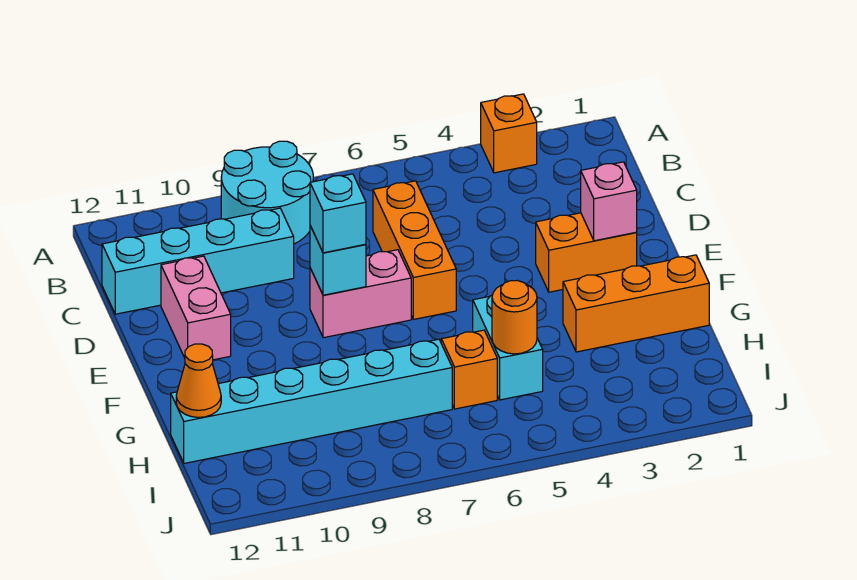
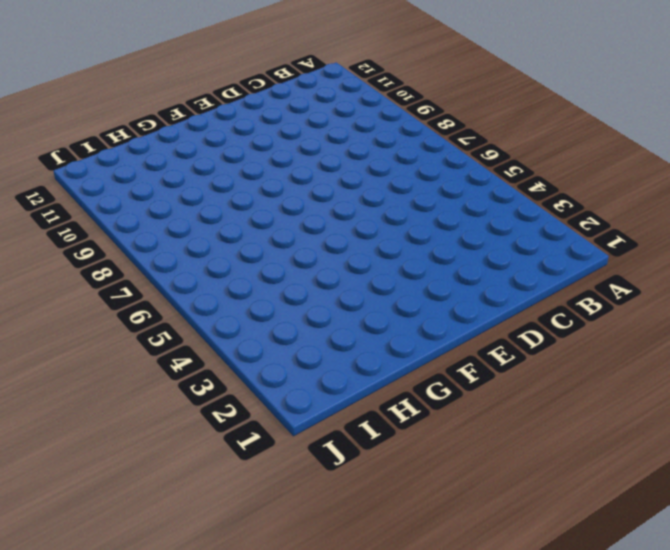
none -> orange brick A3 level 1
none -> cyan round brick A8:B9 level 1
none -> orange brick C6:E6 level 1

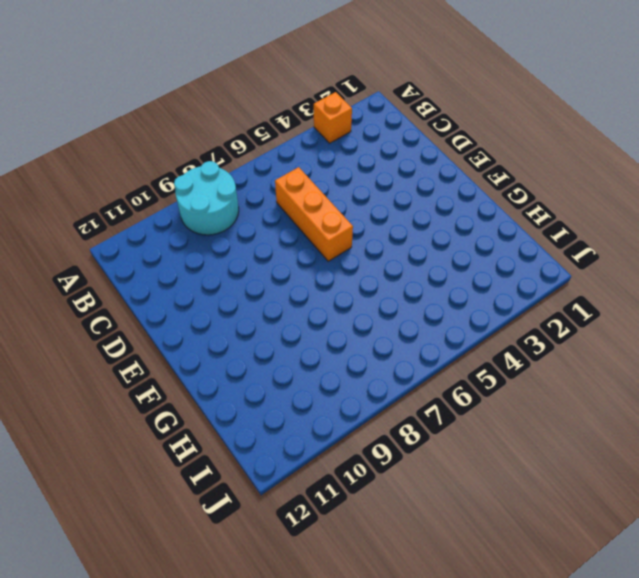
none -> cyan brick C9:C12 level 1
none -> pink brick D11:E11 level 1
none -> orange brick E2:E3 level 1

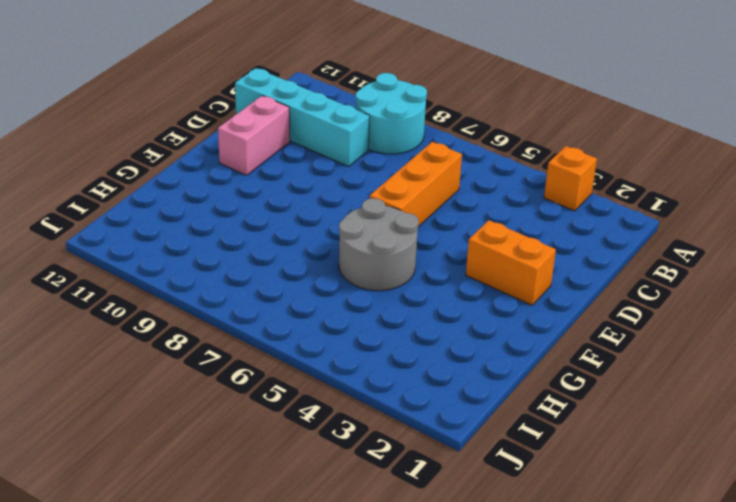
grey round brick F5:G6 level 1 -> cyan brick G5:H5 level 1
none -> pink brick E7:E8 level 1
none -> orange brick G1:G3 level 1
none -> orange brick H6 level 1

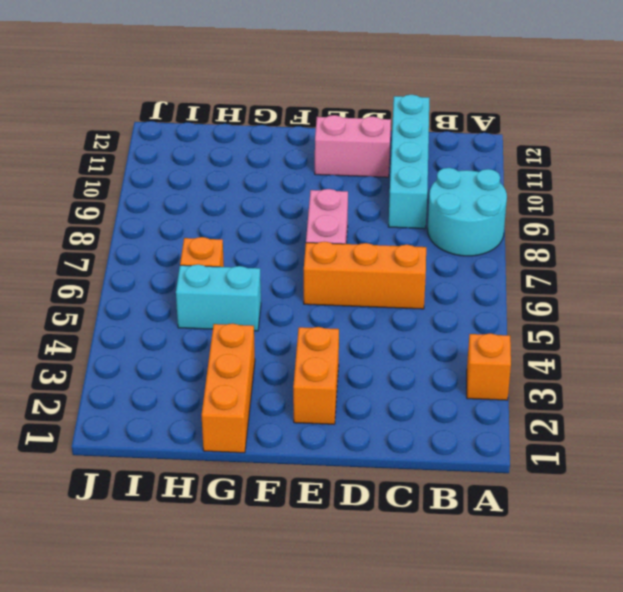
none -> cyan brick H7:H12 level 1
none -> pink brick E2 level 2
none -> cyan brick E8 level 2

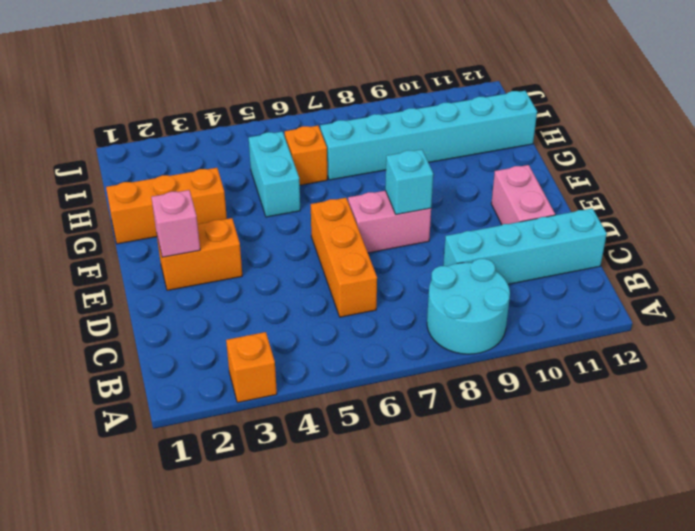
none -> orange round brick H5 level 2
none -> orange cone H12 level 2
none -> cyan brick E8 level 3

